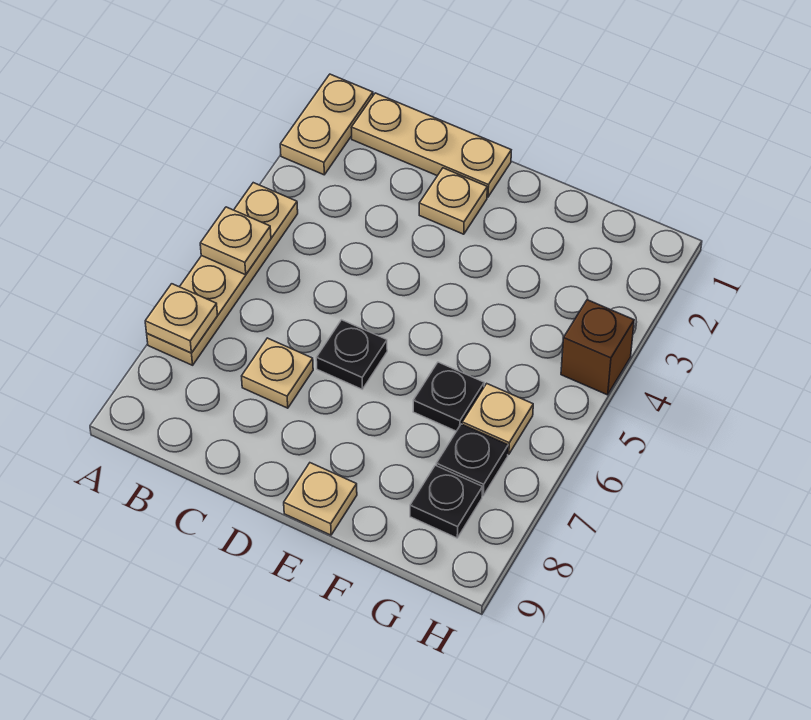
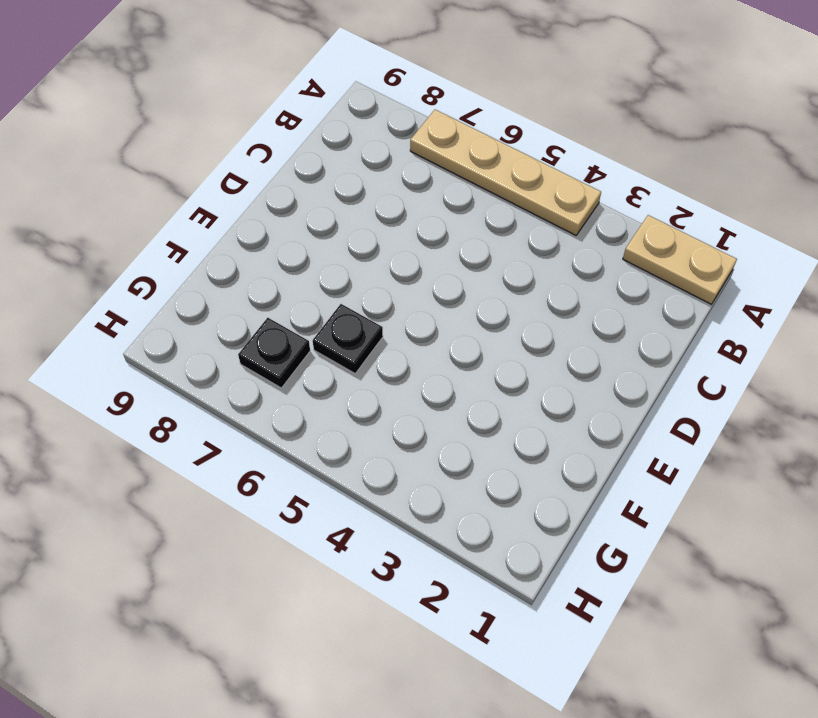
none -> tan plate B1:D1 level 1
none -> tan plate C7 level 1
none -> tan plate D2 level 1

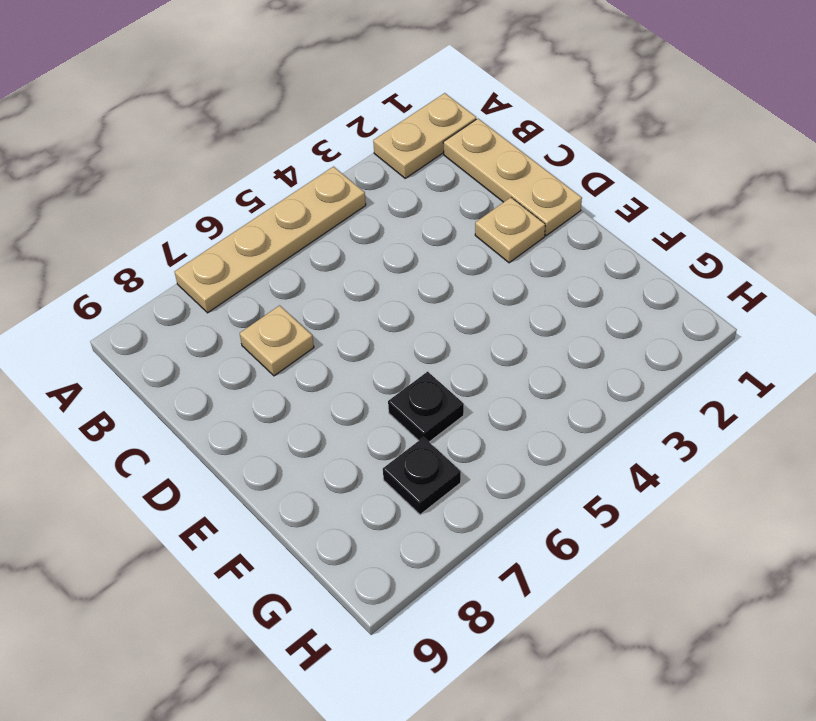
none -> black plate D6 level 1
none -> tan plate E9 level 1
none -> tan plate G6 level 1

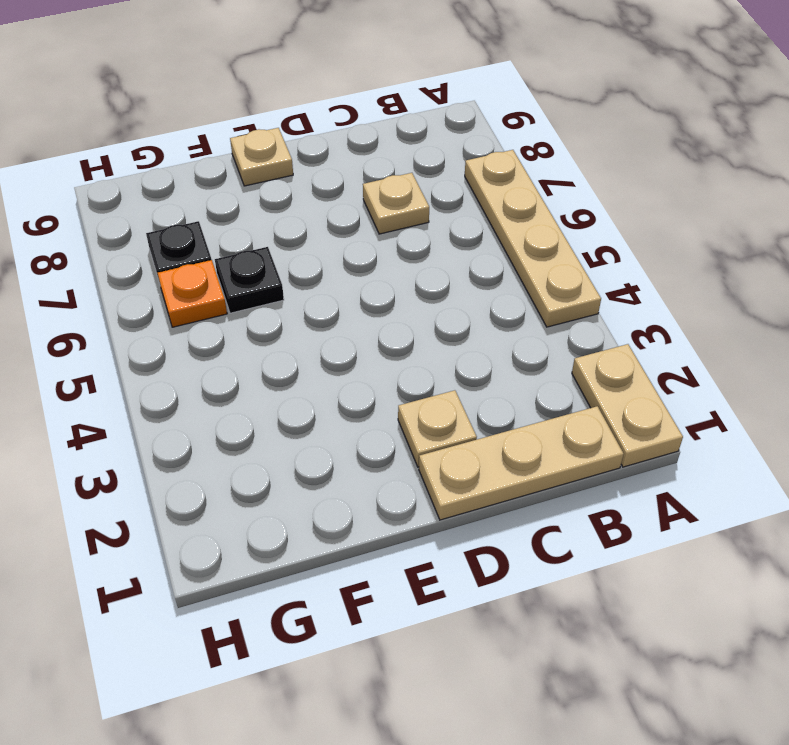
orange plate G6 level 1 -> tan plate G6 level 1
none -> black plate D6 level 1
none -> black plate G8 level 1
none -> brown brick H4 level 1

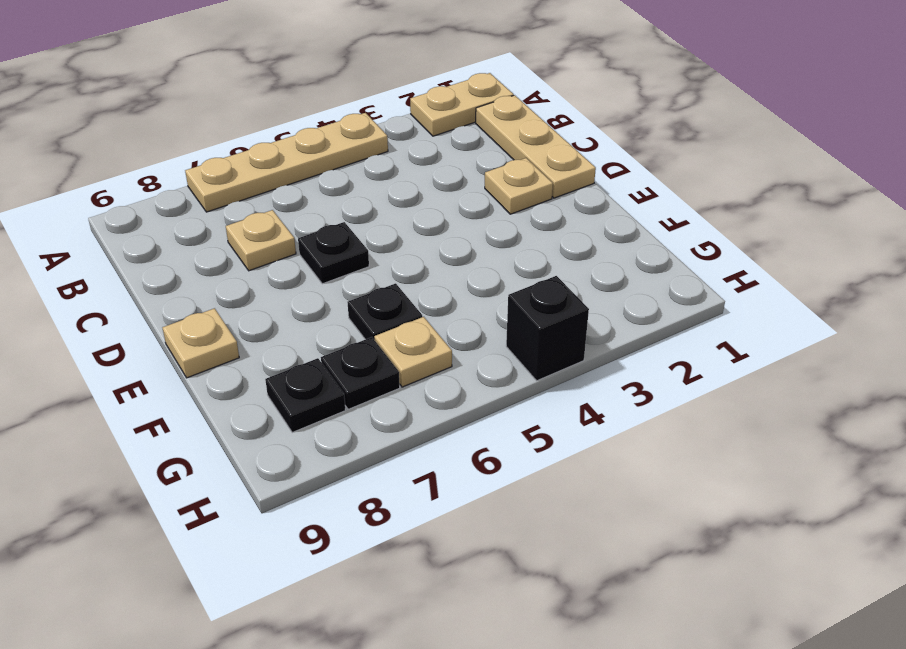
black brick H4 level 1 -> brown brick H4 level 1
none -> tan plate A5 level 2
none -> tan plate A7 level 2

